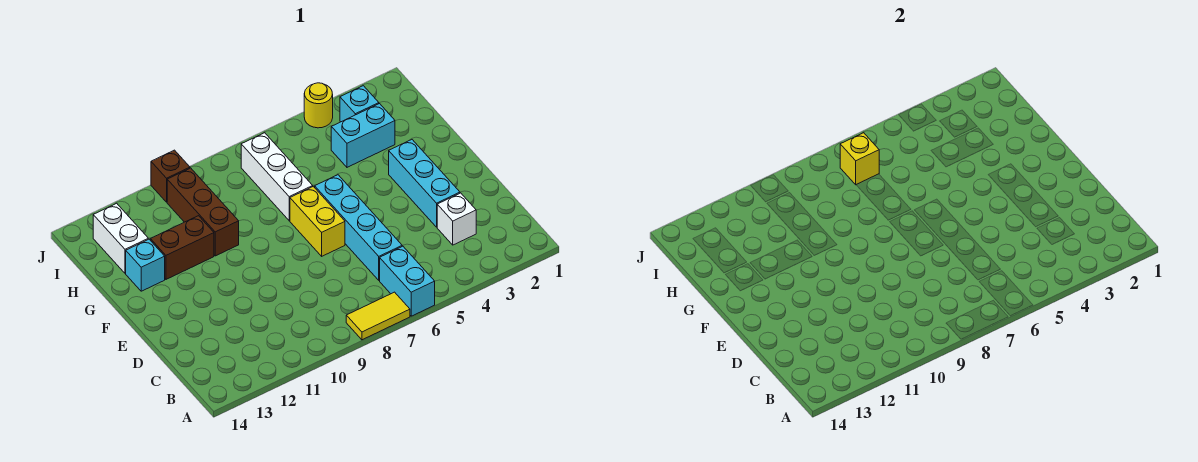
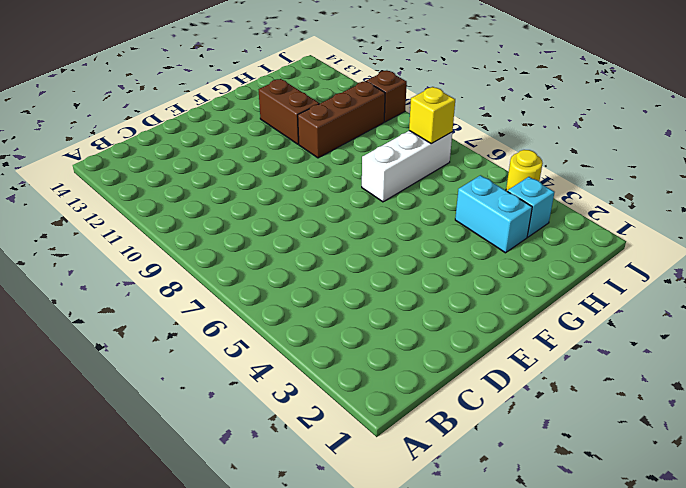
none -> cyan brick A6:B6 level 1
none -> yellow tile A7:A8 level 1
none -> white brick C3 level 1

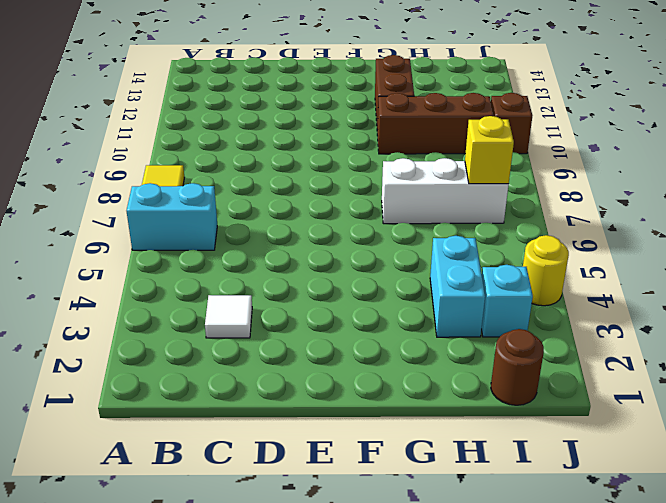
white tile C3 level 1 -> white brick C3 level 1
brown round brick I1 level 1 -> none
none -> cyan brick C6:F6 level 1
none -> cyan brick D3:F3 level 1
none -> yellow brick E7:F7 level 1

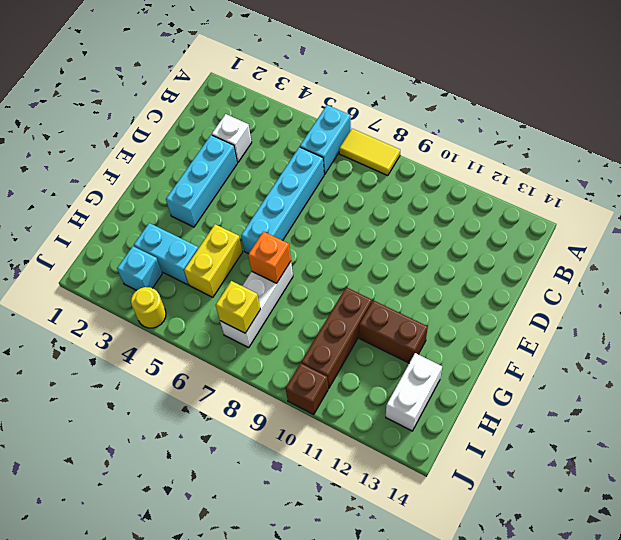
yellow brick G5:H5 level 1 -> yellow brick E7:F7 level 1
orange brick G7 level 2 -> none
none -> cyan brick G13 level 1

